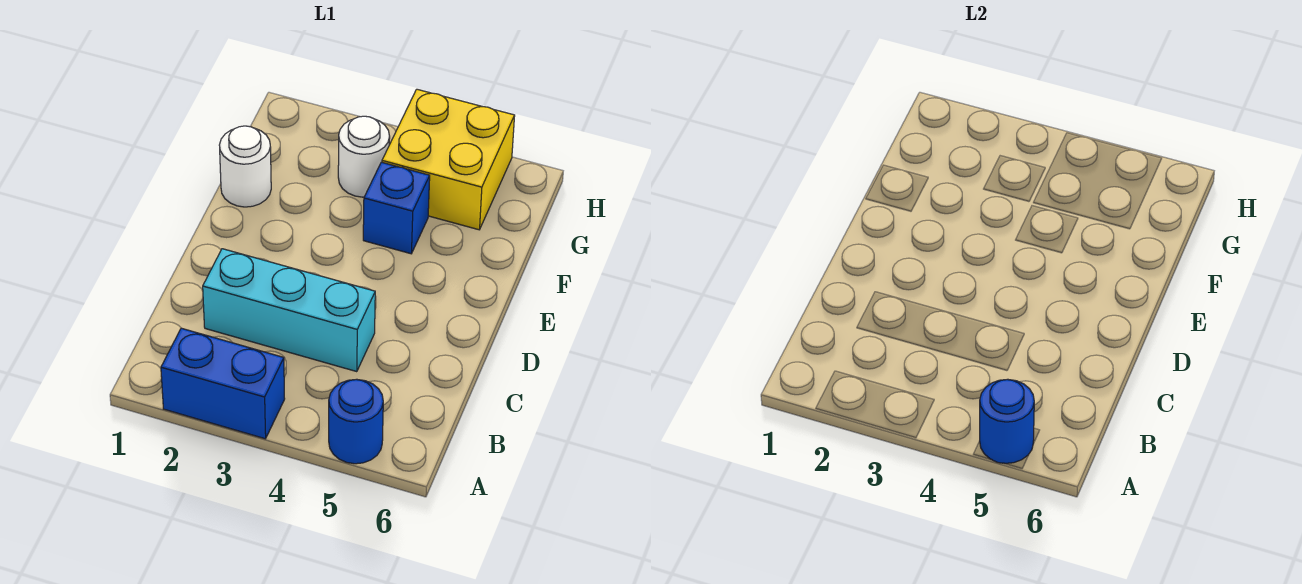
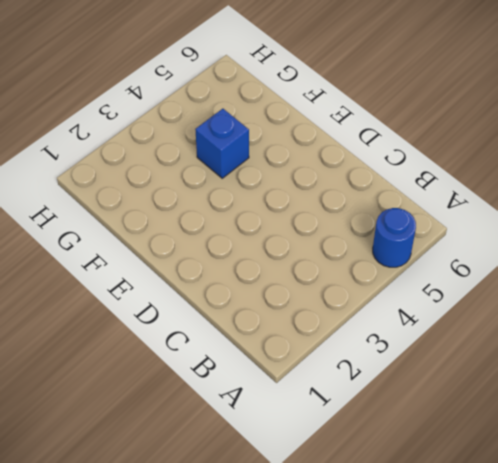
none -> blue brick A2:A3 level 1
none -> cyan brick C2:C4 level 1

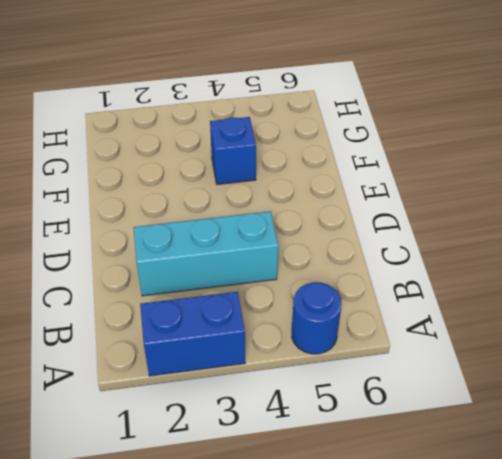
none -> white round brick F1 level 1
none -> white round brick G3 level 1

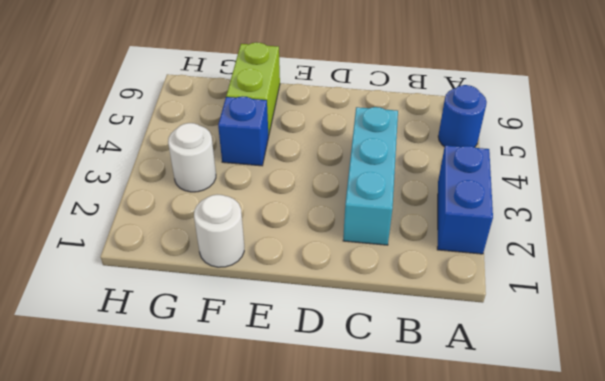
lime brick F5:F6 level 1 -> none
none -> yellow brick G4:H5 level 1
none -> blue round brick A5 level 2

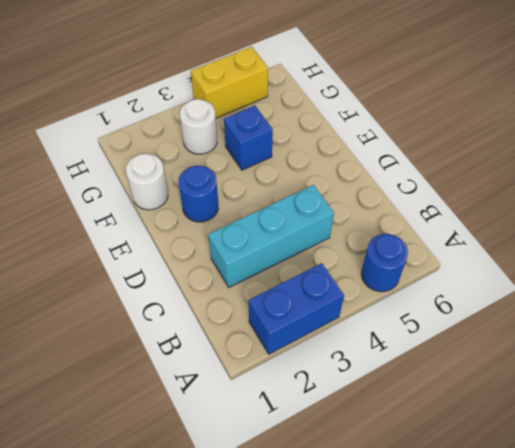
blue round brick E2 level 1 -> blue round brick A5 level 2
yellow brick H4:H5 level 1 -> yellow brick G4:H5 level 1

